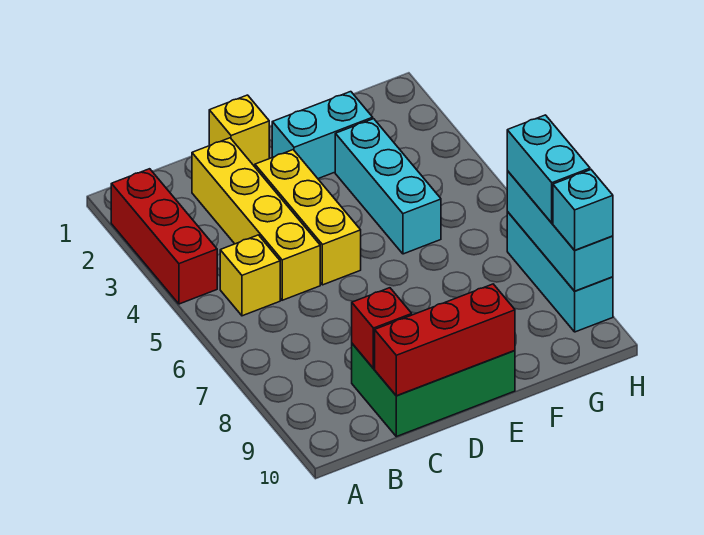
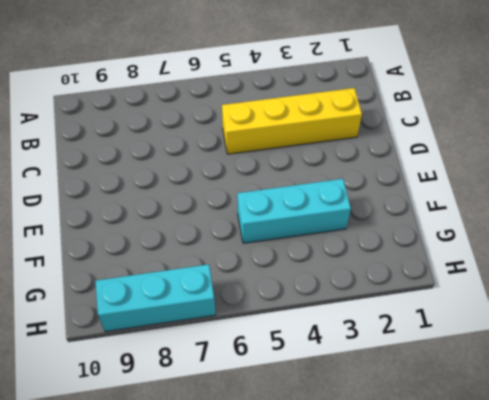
none -> red brick A2:A4 level 1
none -> yellow brick B5 level 1
none -> green brick C9:E10 level 1

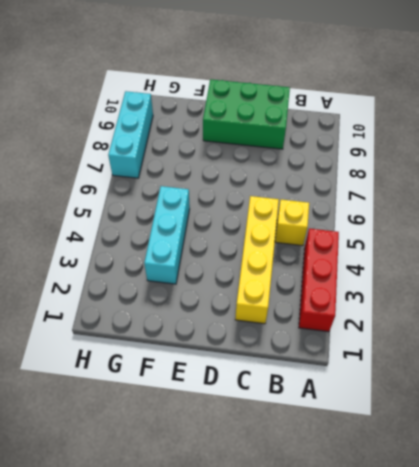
none -> yellow brick D1 level 1
none -> yellow brick D3:D5 level 1
none -> cyan brick E2:F2 level 1

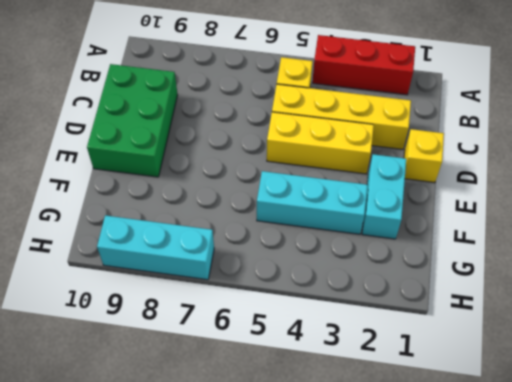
none -> red brick C9 level 2
none -> red brick C10:E10 level 2
none -> cyan brick H7:H9 level 2

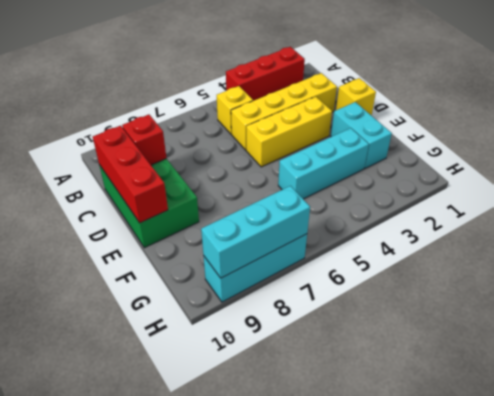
none -> cyan brick H7:H8 level 3
none -> cyan brick H9 level 3

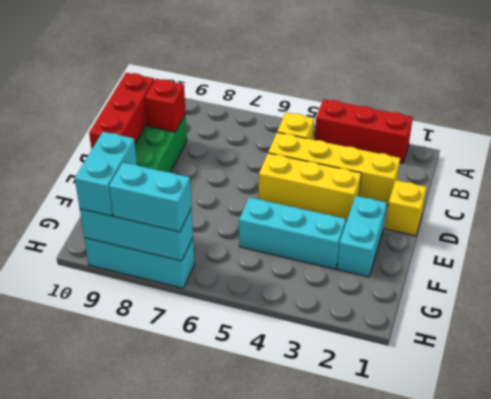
cyan brick G9:H9 level 3 -> cyan brick H9 level 3

